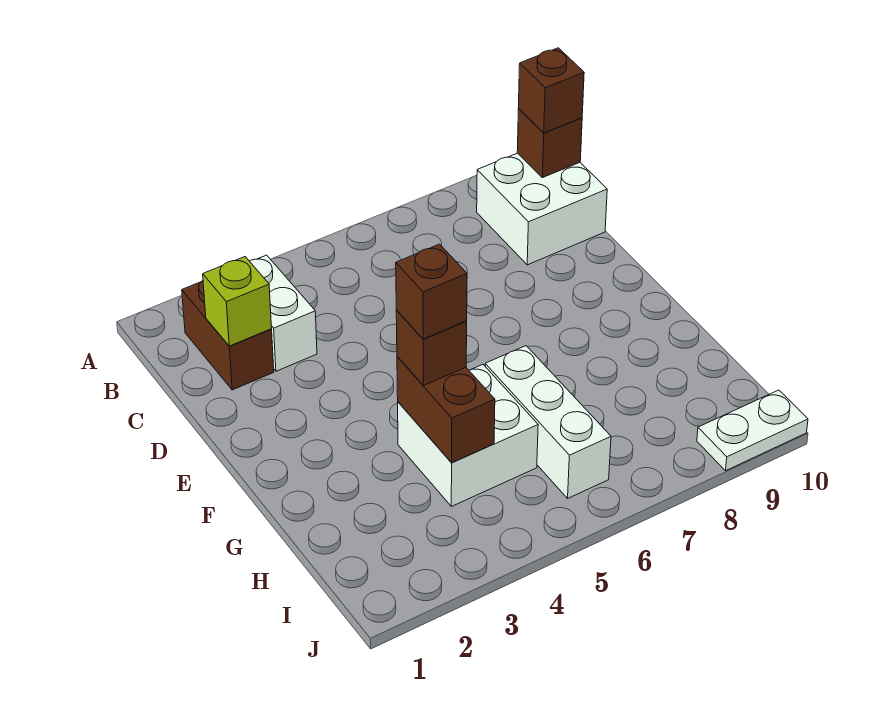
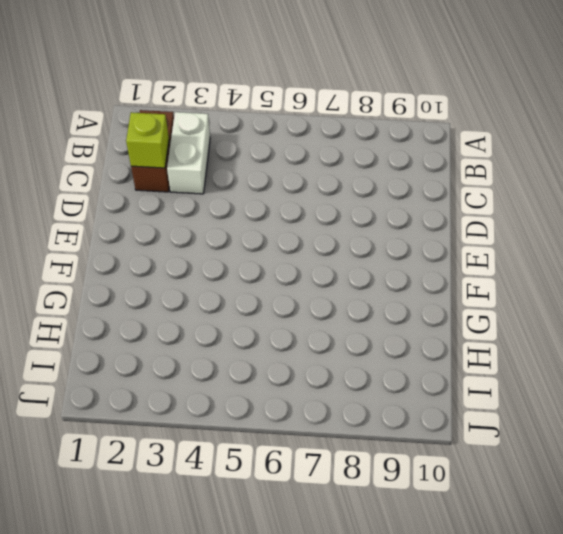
none -> white brick B9:C10 level 1
none -> white brick G4:H5 level 1
none -> white brick G6:I6 level 1

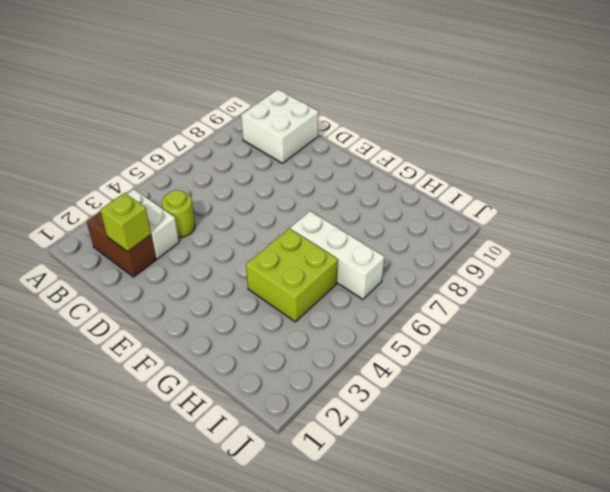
lime round brick C4 level 1 -> none
lime brick G4:H5 level 1 -> white brick G4:H5 level 1
none -> white plate J9:J10 level 1
none -> brown brick B10 level 2
none -> brown brick G4:H4 level 2

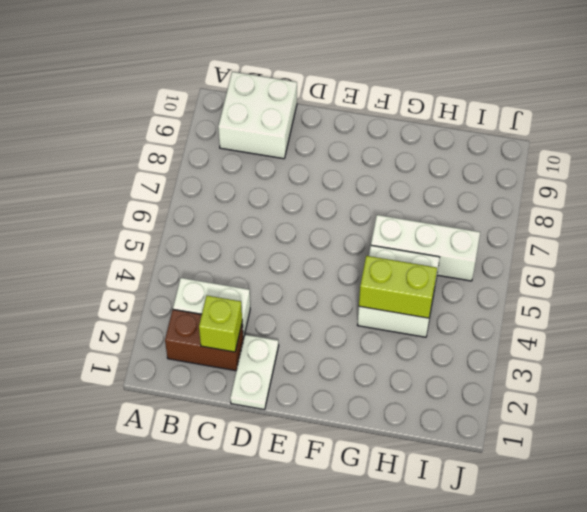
white plate D1:D2 level 1 -> white plate J9:J10 level 1
lime brick G4:H4 level 2 -> brown brick G4:H4 level 2
none -> brown brick B10 level 2
none -> brown brick B10 level 3
none -> brown brick G4 level 3

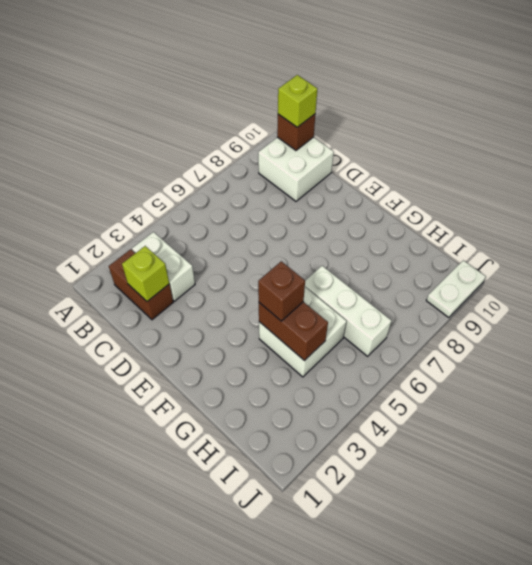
lime brick B10 level 3 -> brown brick B10 level 3
none -> brown brick G4 level 4

